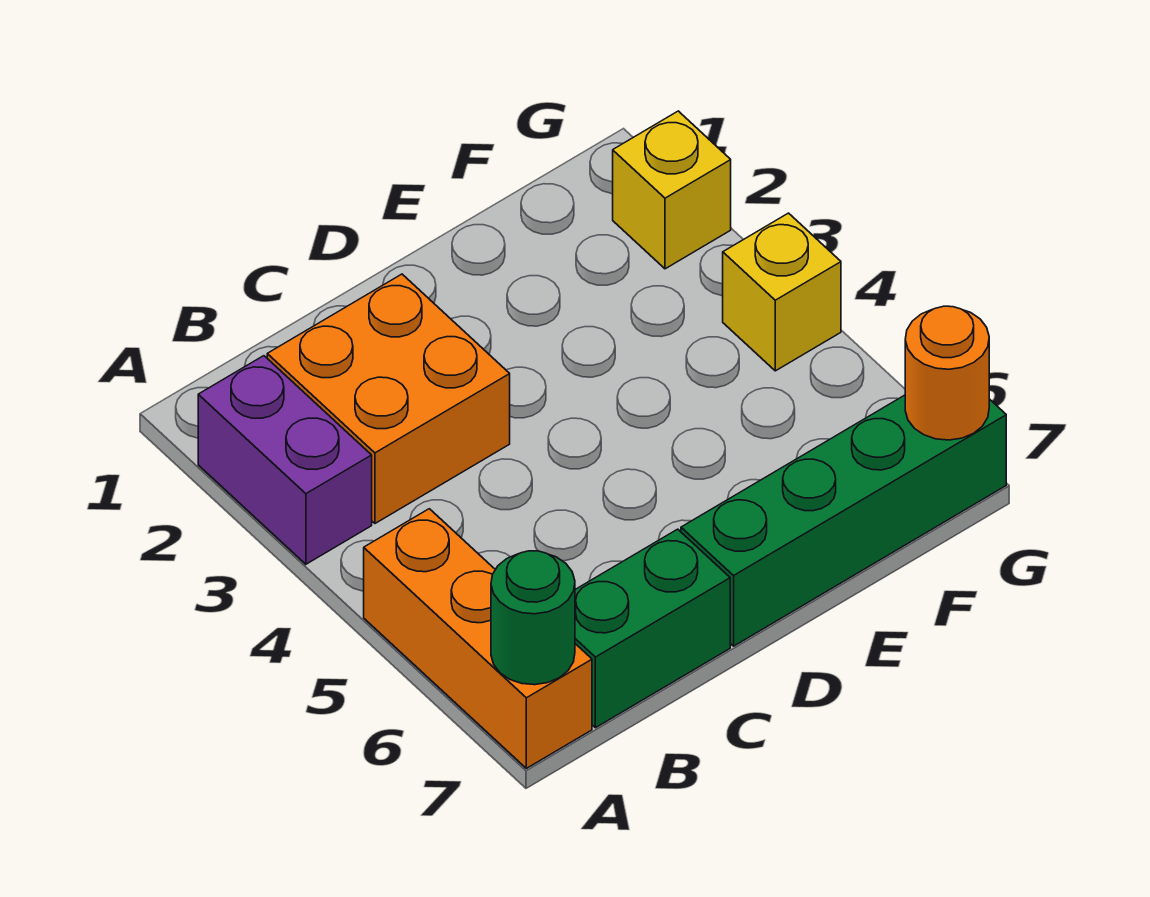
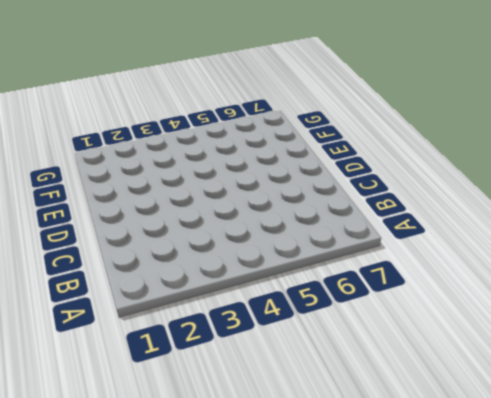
none -> purple brick A2:A3 level 1
none -> orange brick A5:A7 level 1

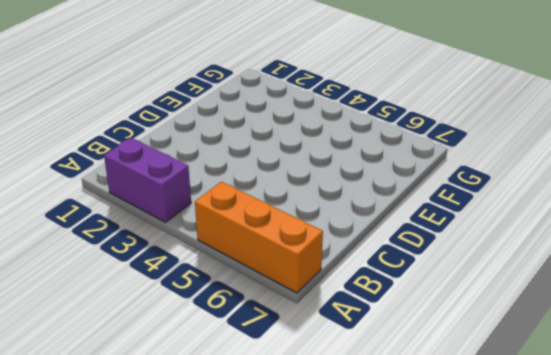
none -> orange brick B2:C3 level 1
none -> green brick B7:C7 level 1

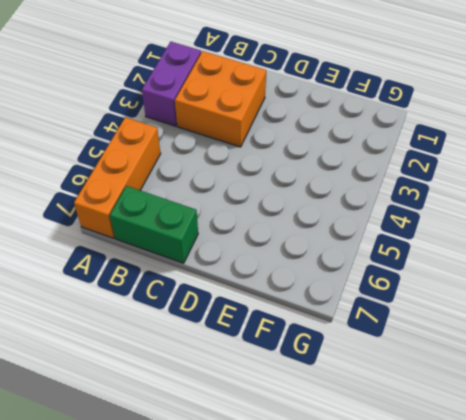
none -> green brick D7:G7 level 1
none -> yellow brick G2 level 1

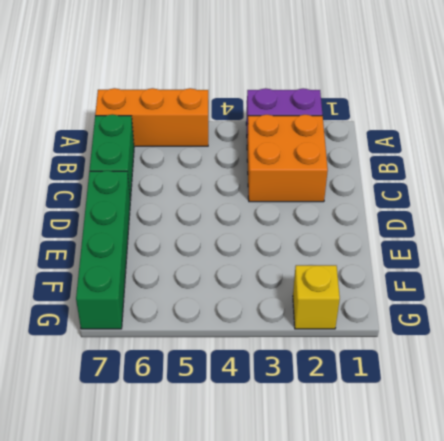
none -> yellow brick G4 level 1
none -> green round brick A7 level 2

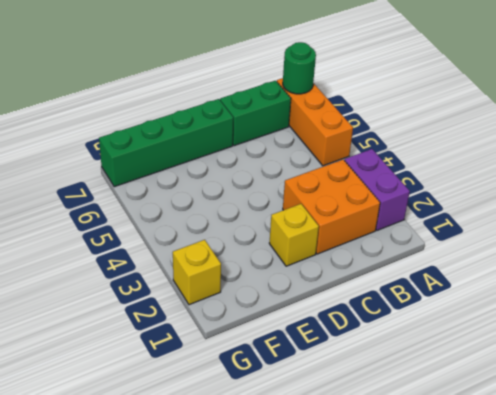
yellow brick D2 level 1 -> yellow brick G4 level 1
none -> orange round brick G7 level 2

